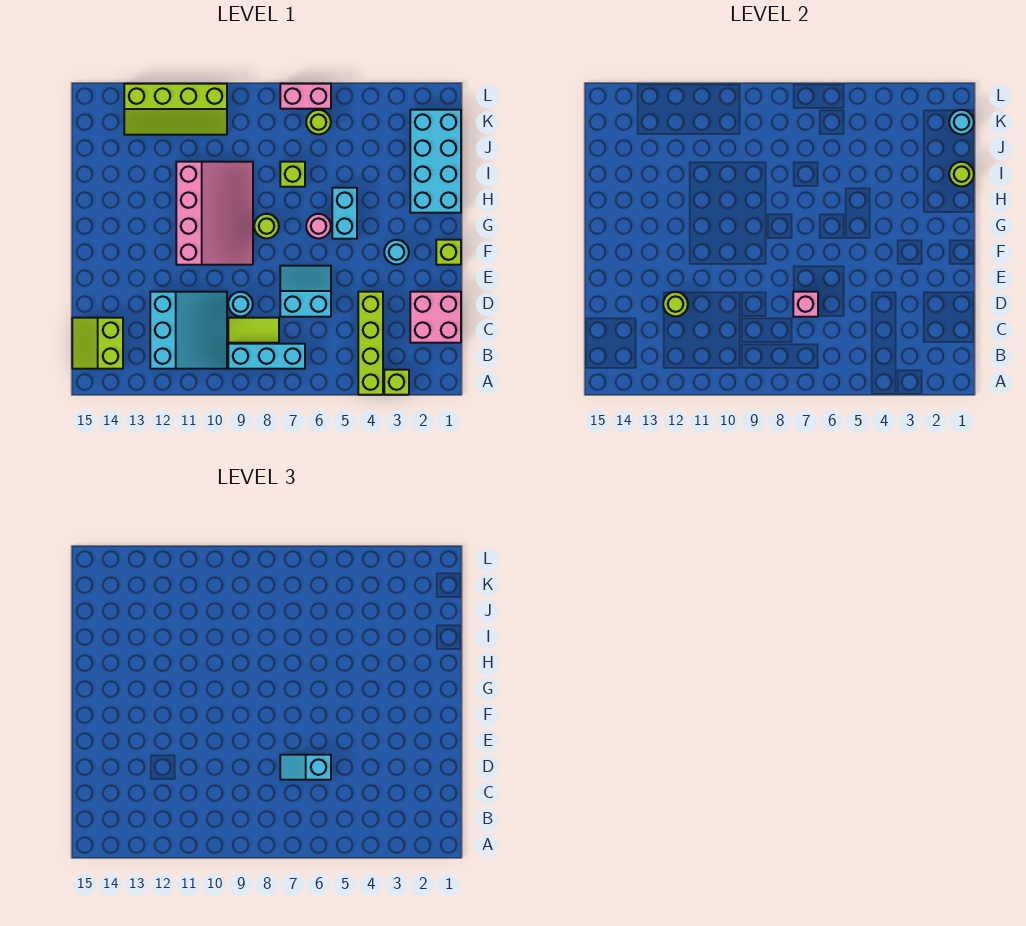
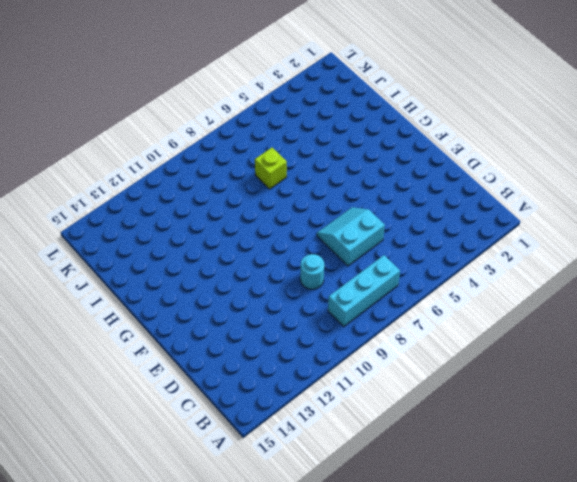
none -> lime brick A3 level 1
none -> lime brick A4:D4 level 1
none -> cyan slope B10:D12 level 1 top 12

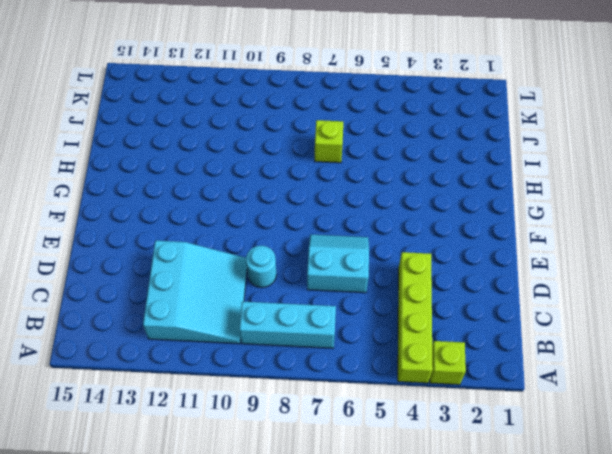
none -> lime slope B14:C15 level 1 top 14
none -> pink brick C1:D2 level 1
none -> lime tile C8:C9 level 1

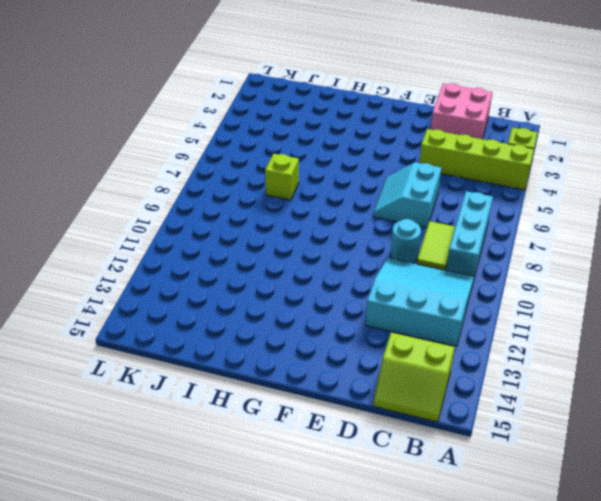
none -> lime brick F1 level 1
none -> cyan round brick F3 level 1
none -> pink slope F9:I11 level 1 top 11

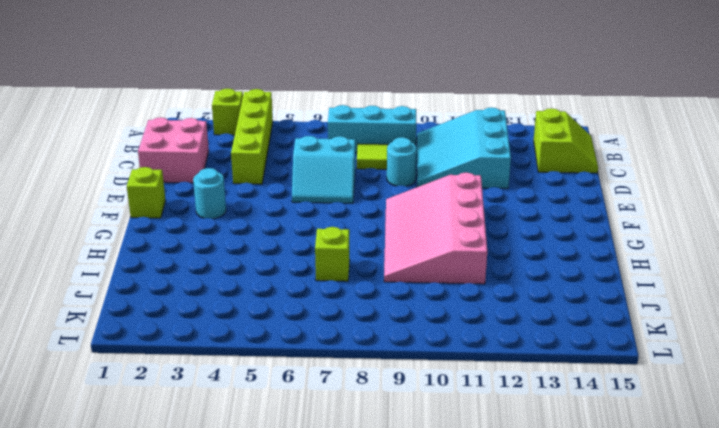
none -> cyan brick G5:H5 level 1
none -> pink round brick G6 level 1
none -> lime round brick G8 level 1

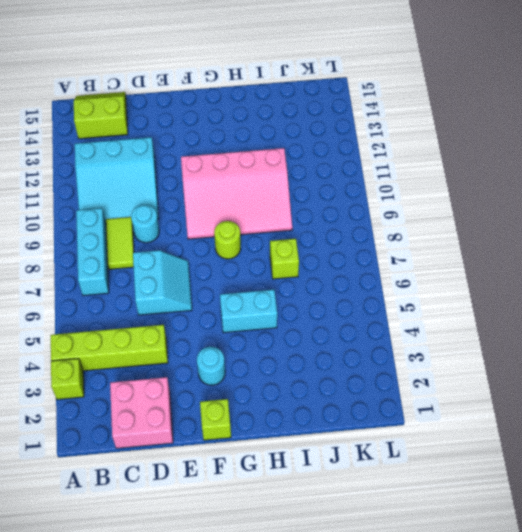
none -> pink round brick G6 level 1
none -> cyan brick H1:K2 level 1
none -> lime round brick K6 level 1

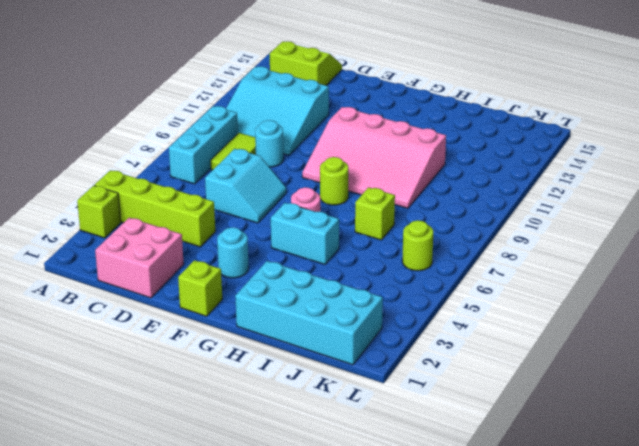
none -> lime slope K10:L13 level 1 top L
none -> pink brick L6:L7 level 1
none -> pink brick D7 level 2

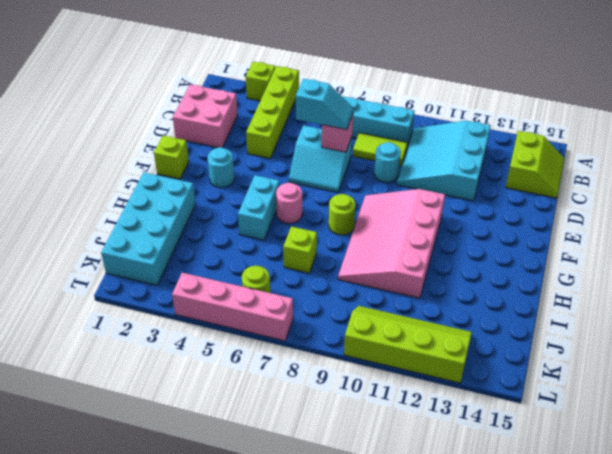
pink brick L4:L7 level 1 -> pink brick L6:L7 level 1
none -> lime round brick D12 level 2
none -> lime round brick I1 level 2
none -> cyan round brick K1 level 2

